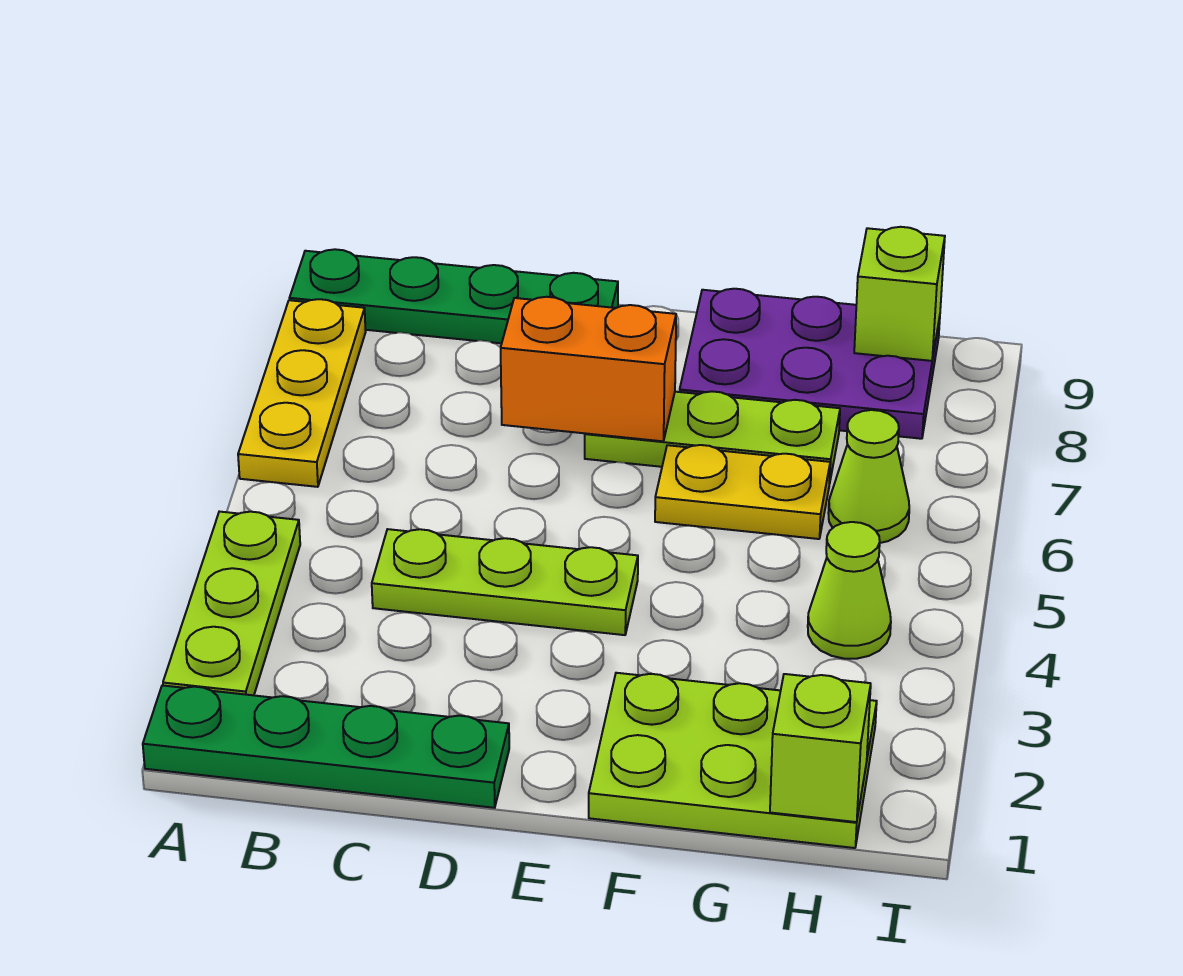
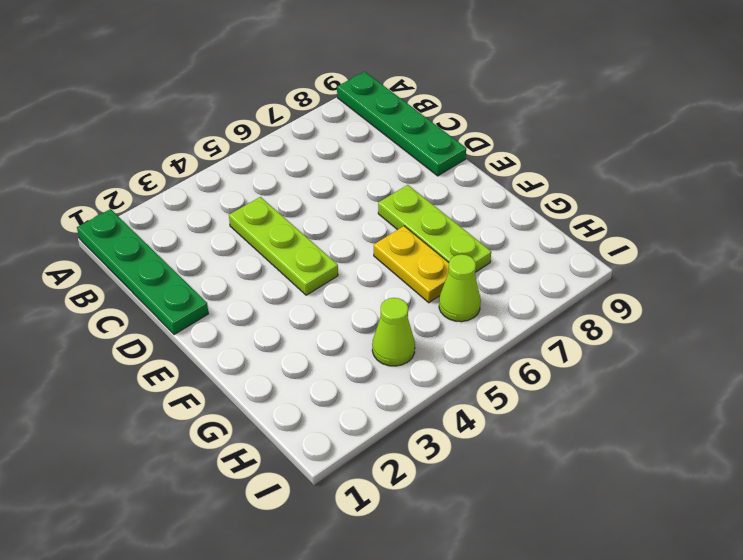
none -> lime plate A2:A4 level 1
none -> yellow plate A6:A8 level 1
none -> lime plate F1:H2 level 1

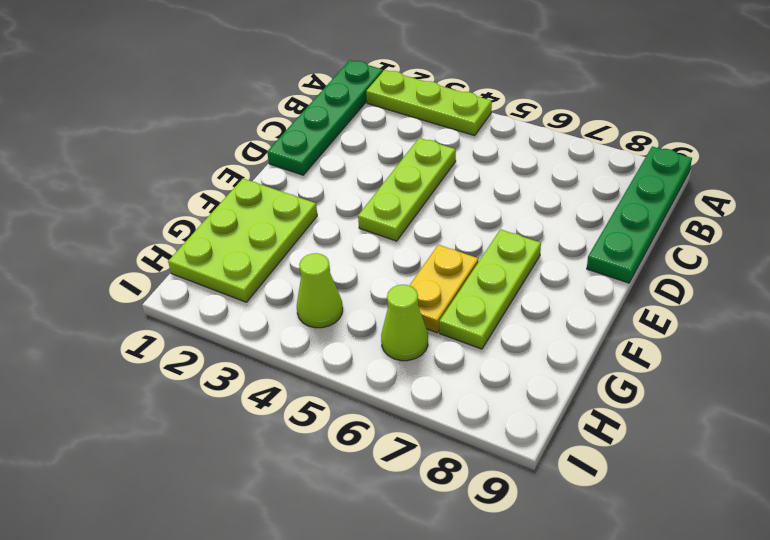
none -> yellow plate A6:A8 level 1
none -> purple plate F8:H9 level 1
none -> orange brick D7:E7 level 2

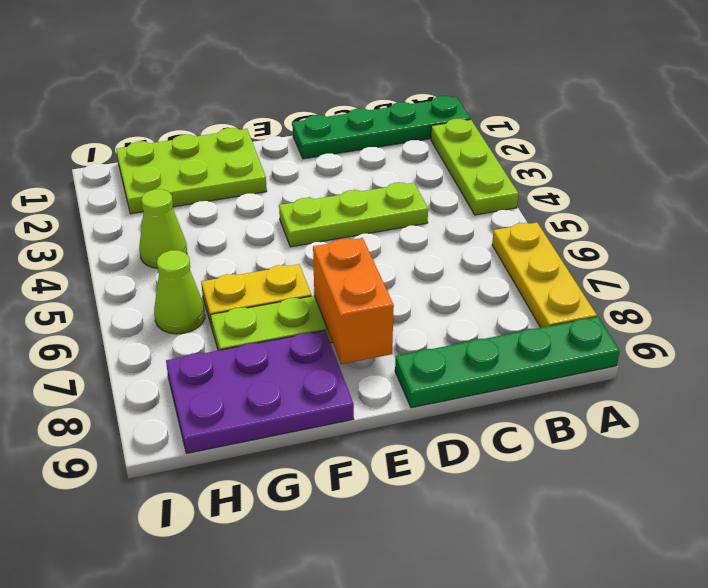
orange brick E7:E8 level 2 -> orange brick D7:E7 level 2
none -> lime brick H1 level 2
none -> lime brick H9 level 2

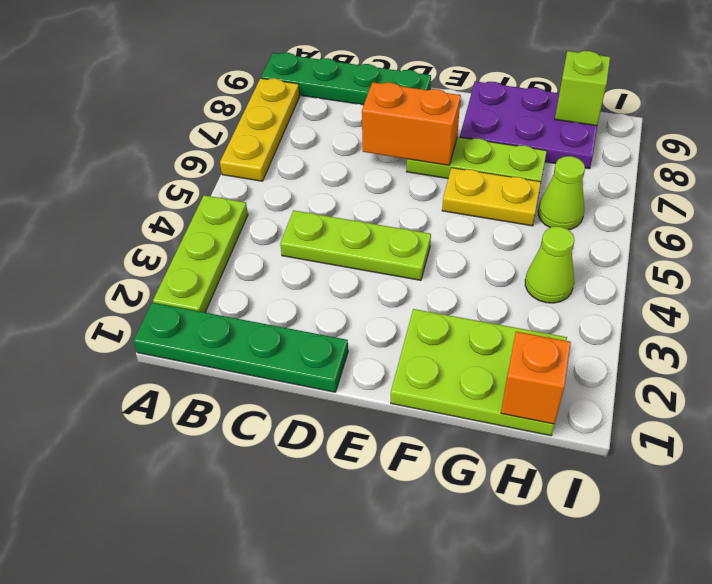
orange brick H1 level 2 -> lime brick H1 level 2

